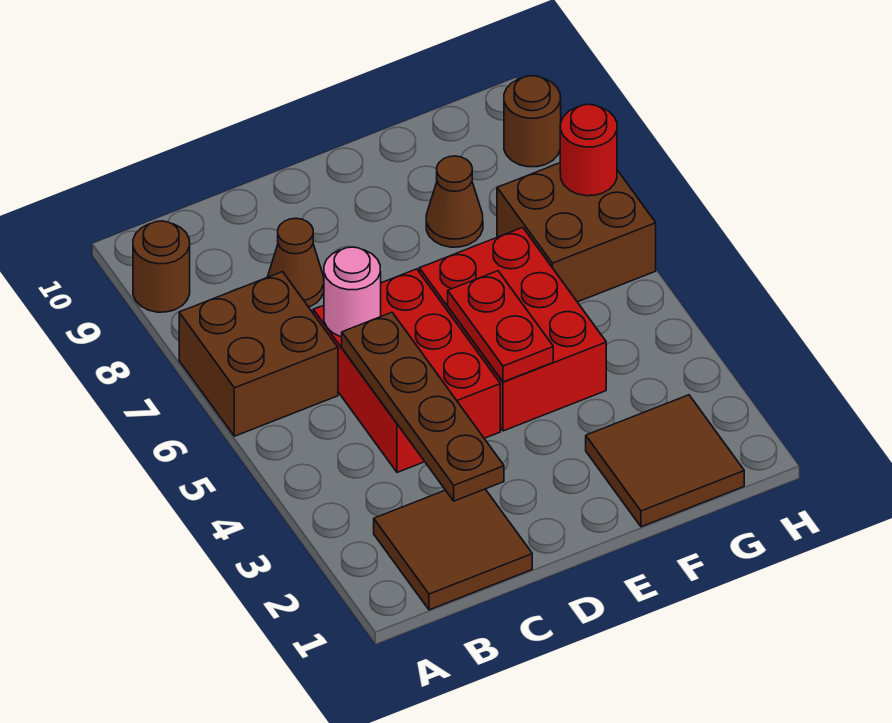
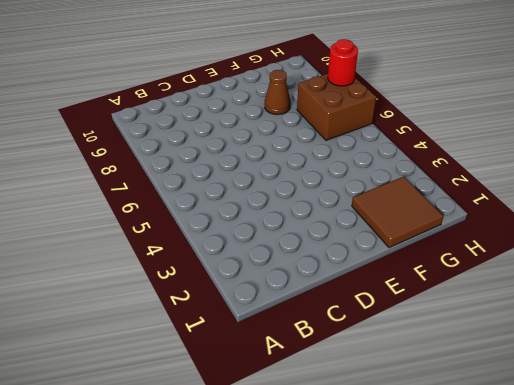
none -> brown brick A6:B7 level 1
none -> brown round brick A9 level 1
none -> brown tile B1:C2 level 1

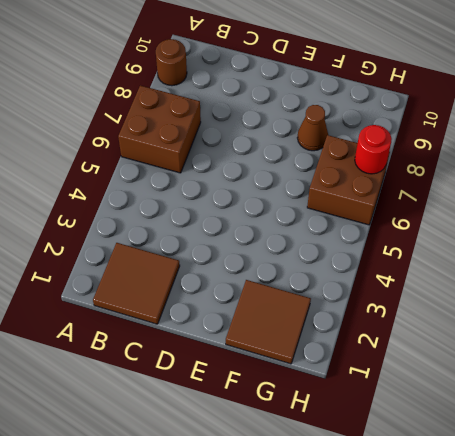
none -> red brick C4:D6 level 1
none -> brown cone C8 level 1
none -> red brick E4:F6 level 1

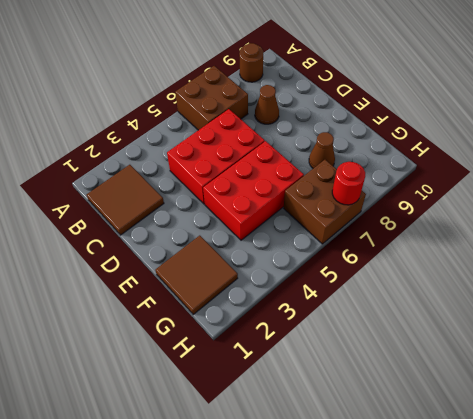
none -> brown round brick H9 level 1
none -> brown plate C2:C5 level 2
none -> pink round brick C6 level 2

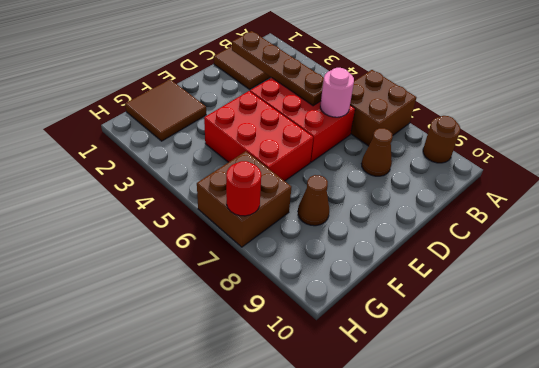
none -> brown round brick H9 level 1
none -> red plate E4:E5 level 2

